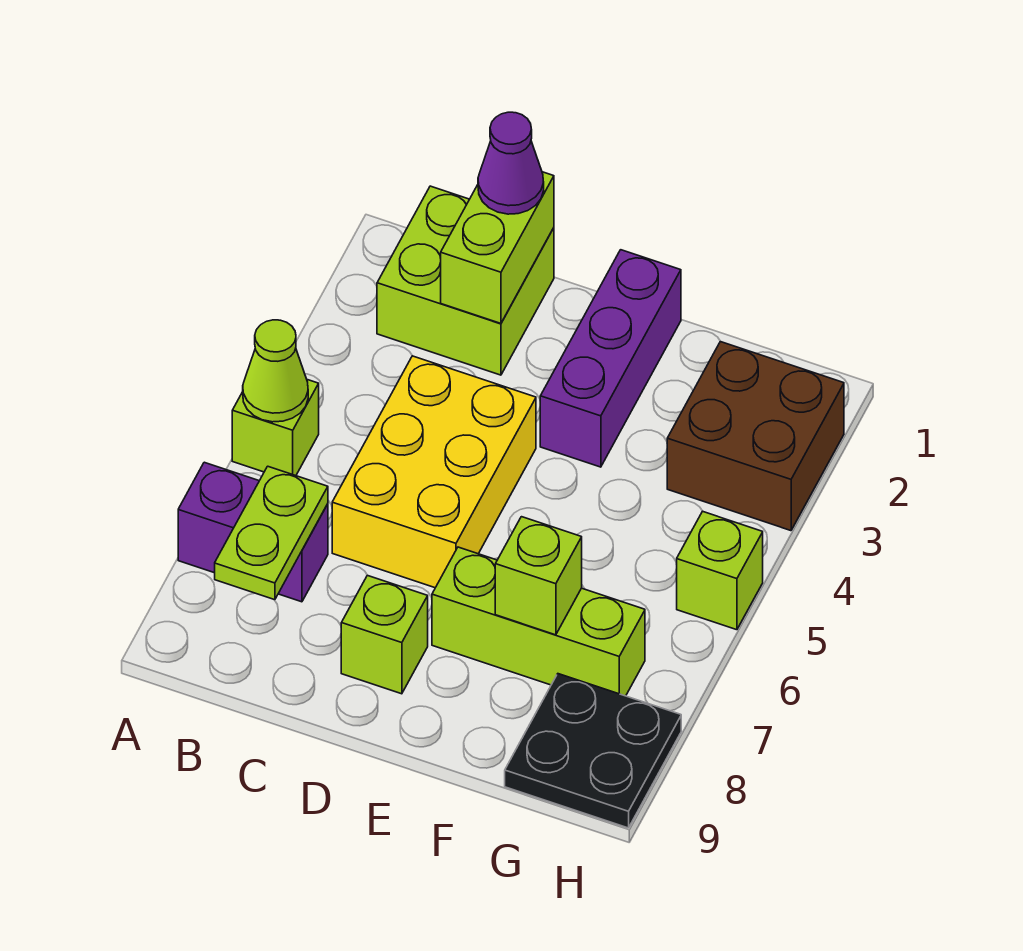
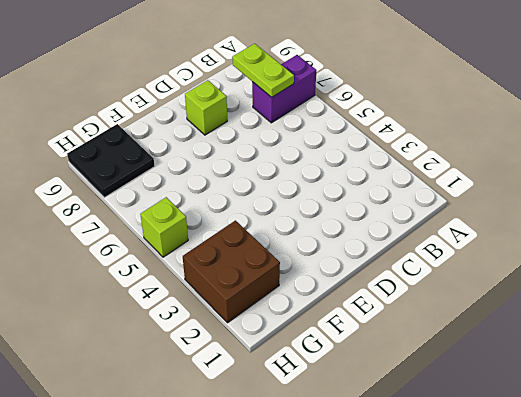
none -> lime brick A5 level 1
none -> lime brick B1:C2 level 1
none -> yellow brick C4:D6 level 1

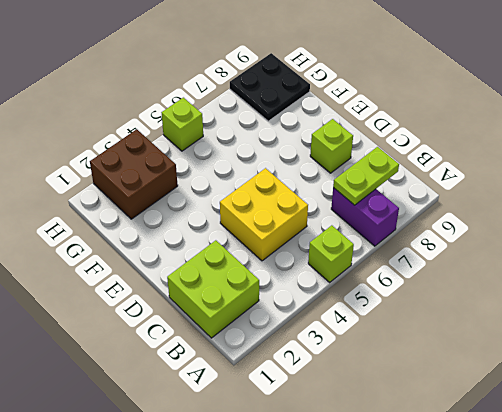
yellow brick C4:D5 level 1 -> yellow brick C4:D6 level 1
none -> purple brick E1:E3 level 1
none -> lime brick E7:G7 level 1
none -> lime cone A5 level 2

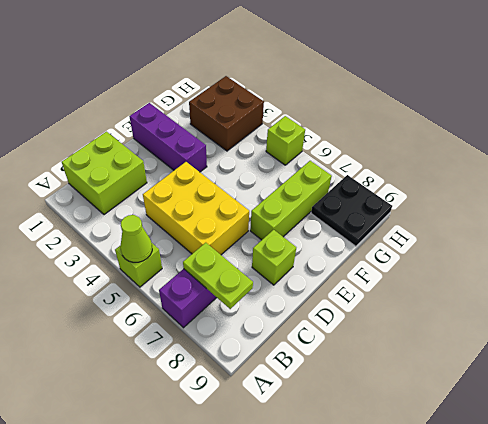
none -> lime brick C1:C2 level 2
none -> lime brick F7 level 2
none -> purple cone C1 level 3

